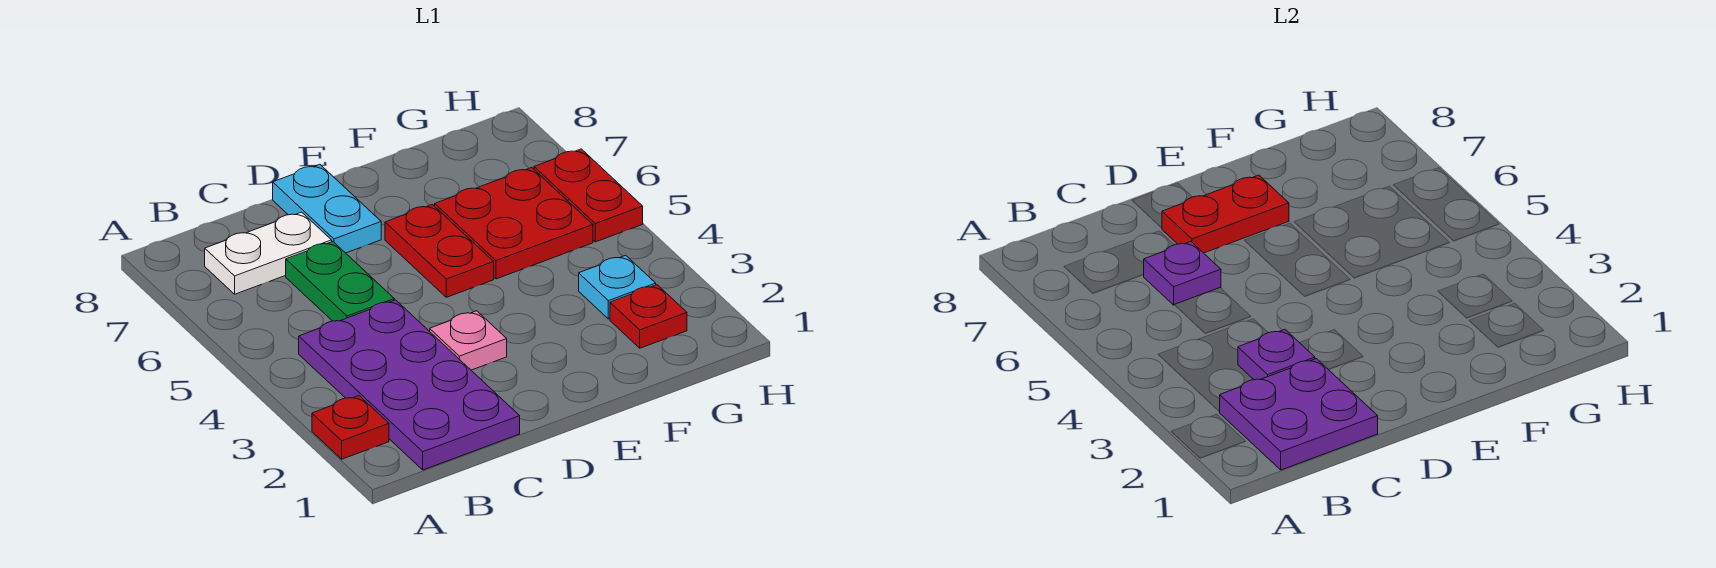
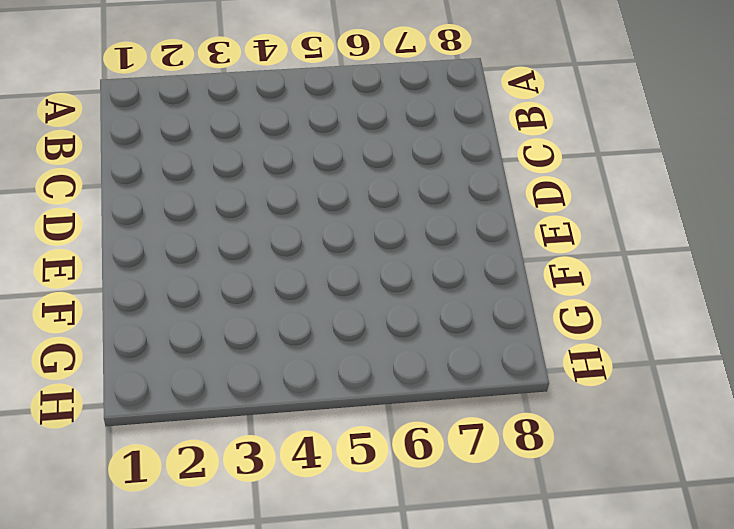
none -> red plate A2 level 1
none -> purple plate B1:C4 level 1
none -> white plate B7:C7 level 1

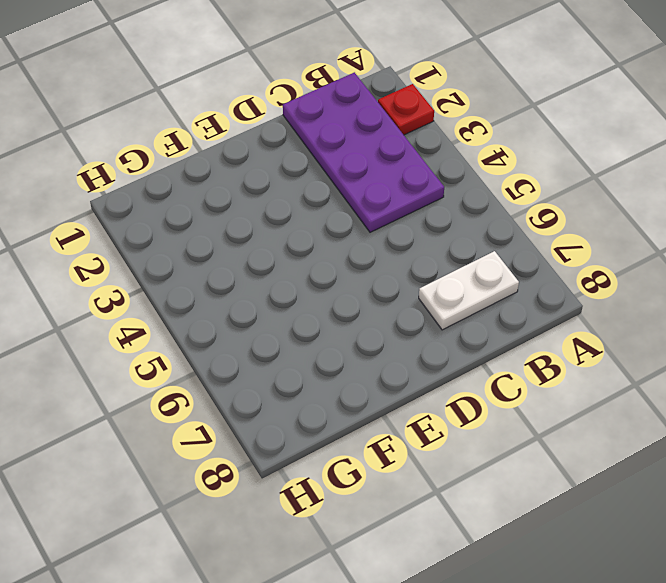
none -> green plate C5:C6 level 1
none -> pink plate D3 level 1
none -> cyan plate D7:D8 level 1

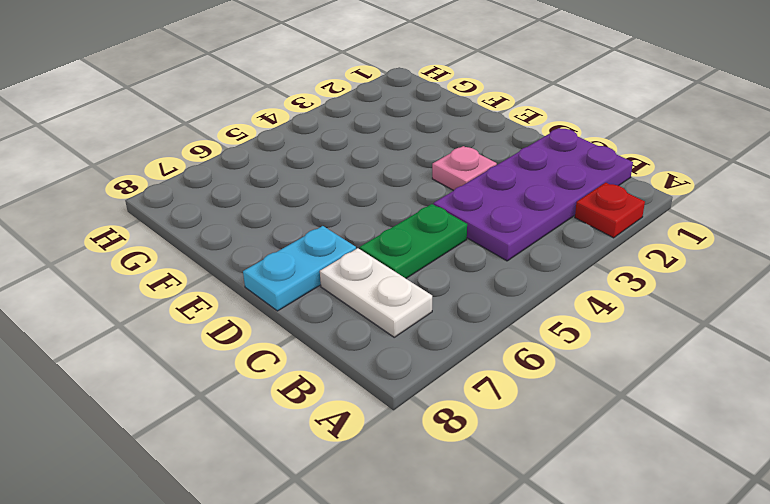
none -> red plate E5:E6 level 1
none -> red plate F5:G6 level 1
none -> red plate G2 level 1

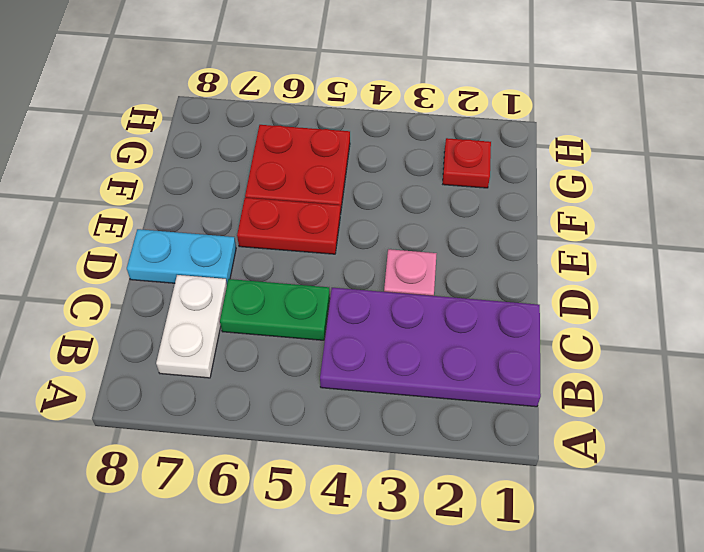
none -> red plate A2 level 1
none -> cyan plate G3 level 1
none -> red plate H5:H6 level 1

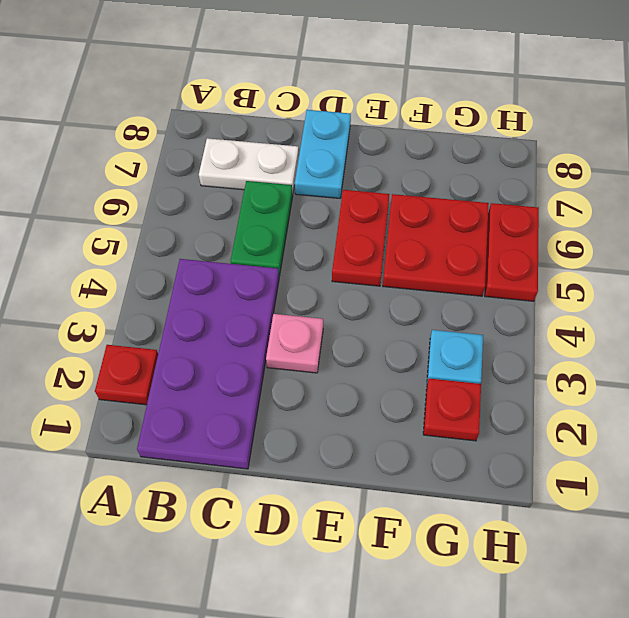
none -> purple plate B1:C2 level 2
none -> purple plate C3 level 2
none -> purple plate C6 level 2

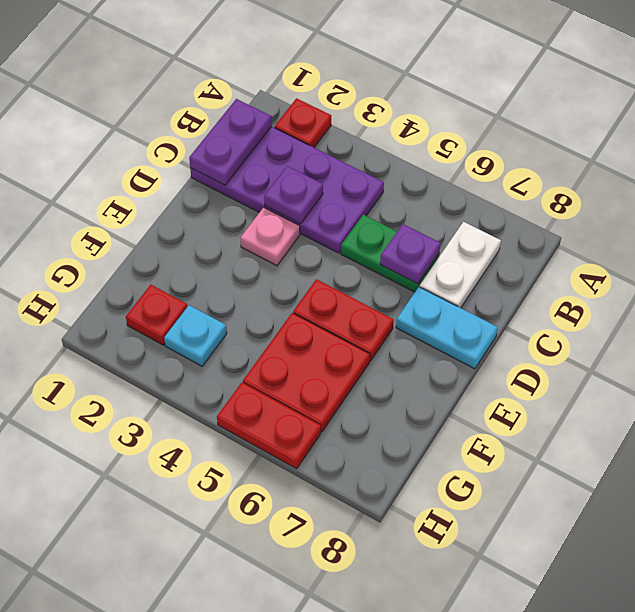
purple plate B1:C1 level 2 -> purple plate B1:C2 level 2
none -> red plate D7:E7 level 2

